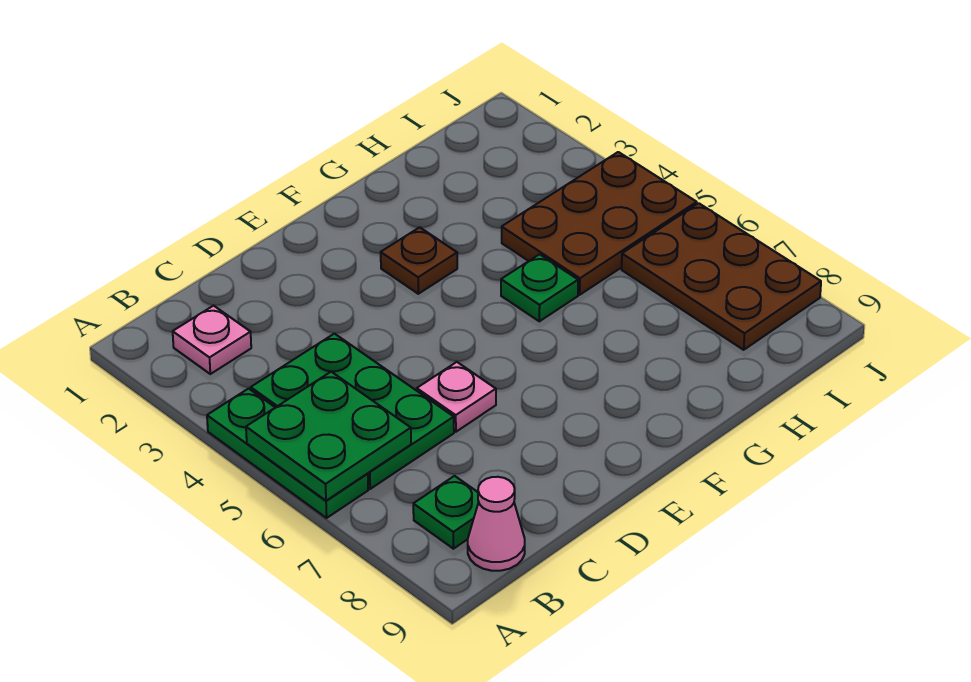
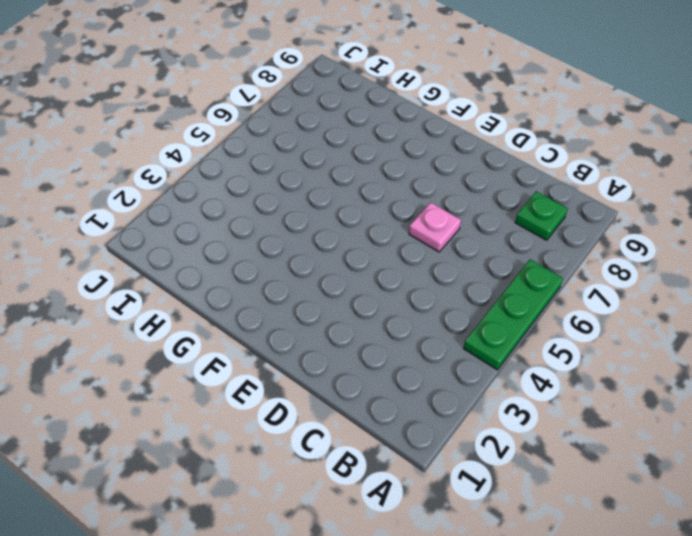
none -> pink plate B2 level 1
none -> green plate B4:C6 level 1

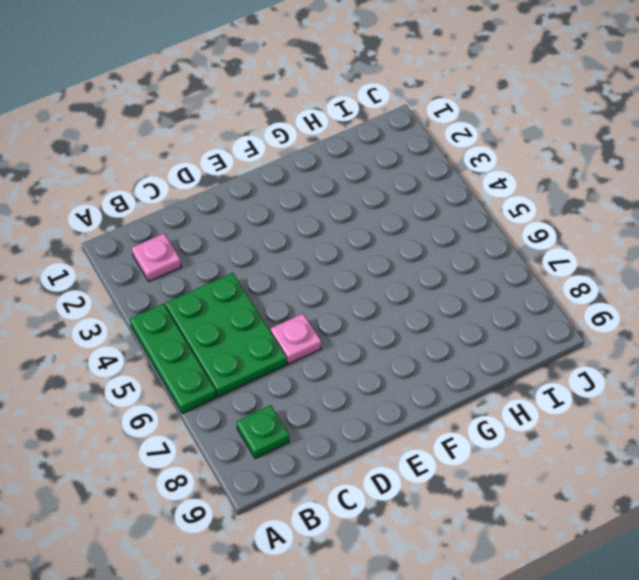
none -> pink cone B9 level 1
none -> brown plate F3 level 1

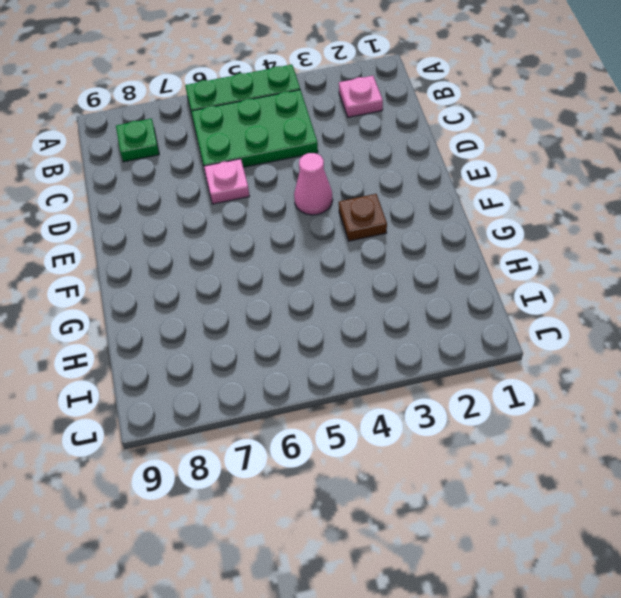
pink cone E4 level 1 -> pink cone B9 level 1
none -> green plate G5 level 1
none -> brown plate H4:J5 level 1

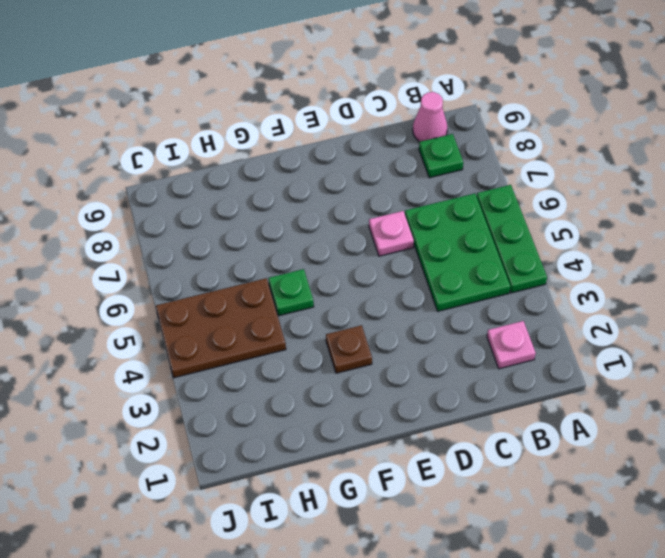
none -> brown plate I6:J8 level 1
none -> green plate A5:B6 level 2

